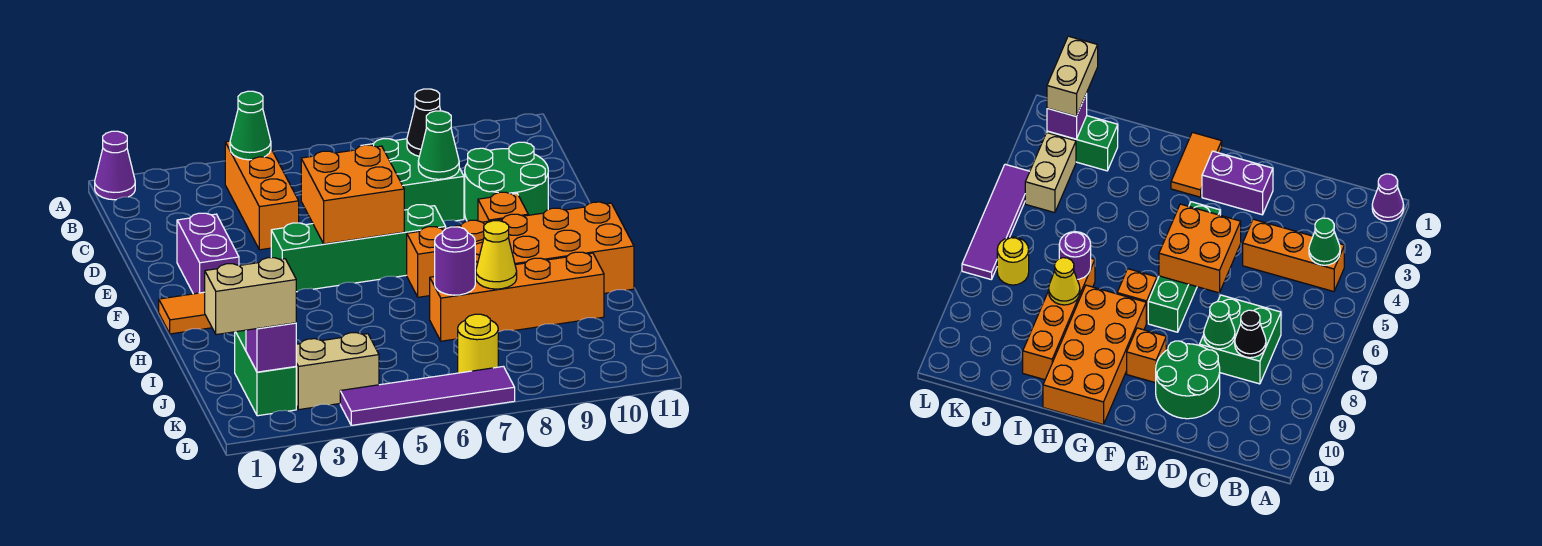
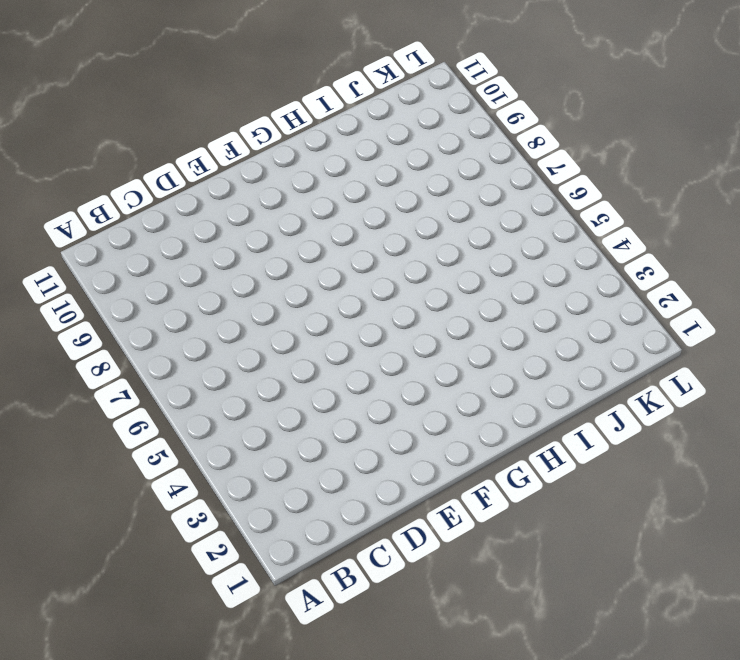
none -> purple cone A1 level 1
none -> orange brick B4:D4 level 1
none -> green brick C7:D8 level 1

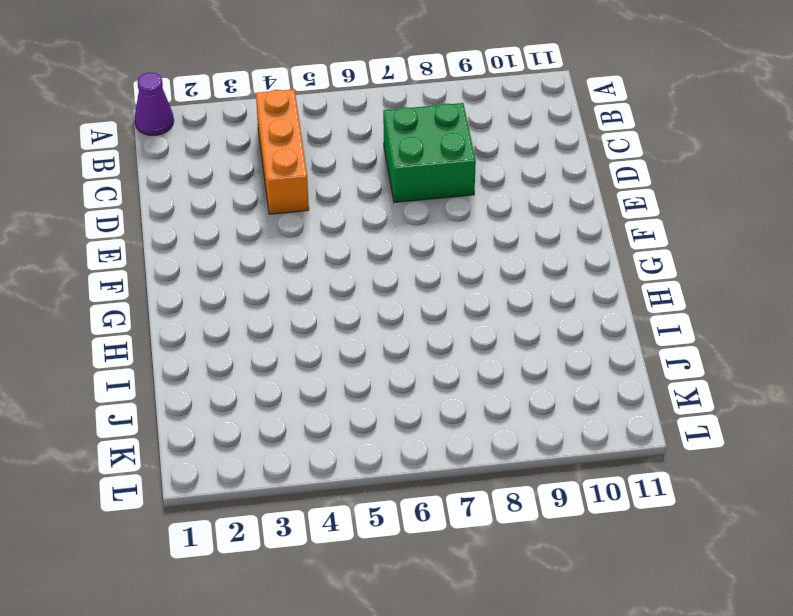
none -> green round brick D9:E10 level 1
none -> purple brick E2:F2 level 1
none -> green brick F4:F7 level 1

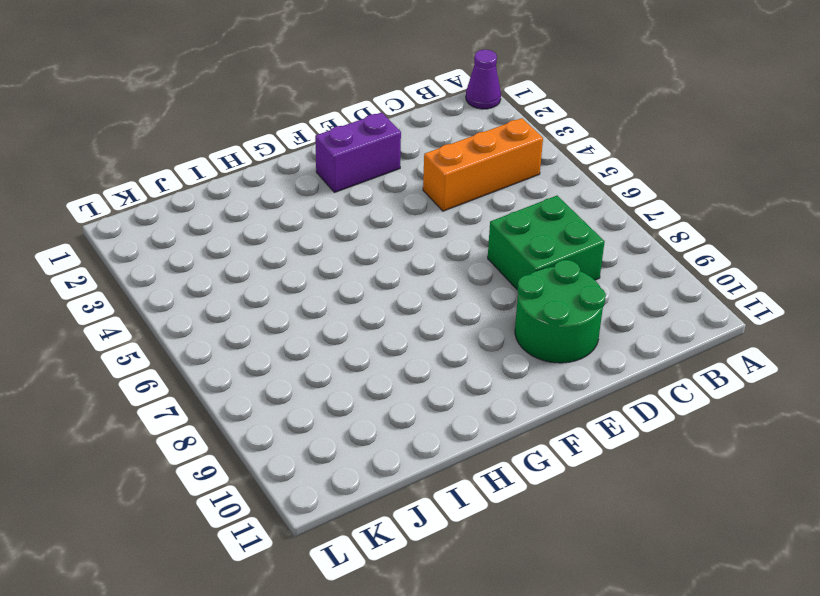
none -> green brick F4:F7 level 1
none -> orange brick F9 level 1
none -> orange tile G1:G2 level 1

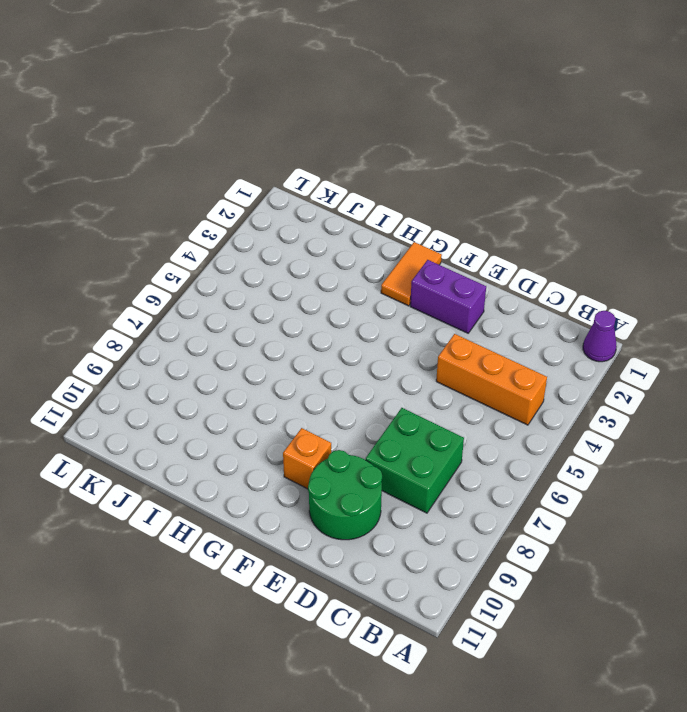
none -> green brick F4:F7 level 1
none -> orange brick G7 level 1
none -> orange brick G8:H11 level 1

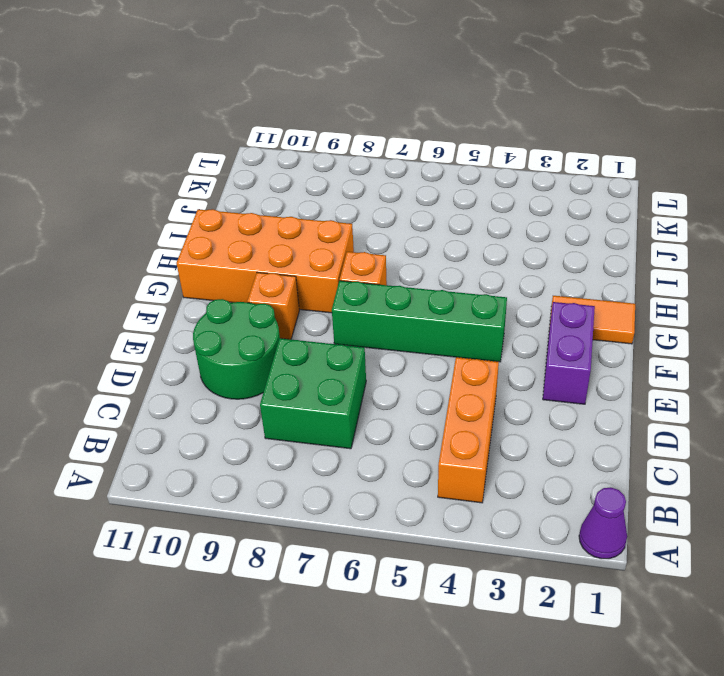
none -> orange brick I7:I10 level 1
none -> green brick J2:K2 level 1
none -> tan brick K3:K4 level 1

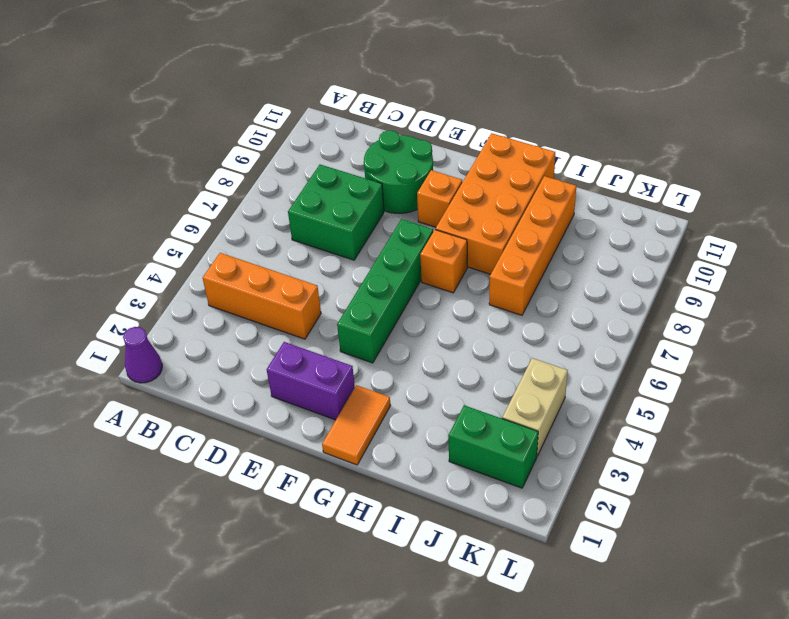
none -> yellow round brick K7 level 1
none -> purple tile L4:L7 level 1
none -> green cone B4 level 2

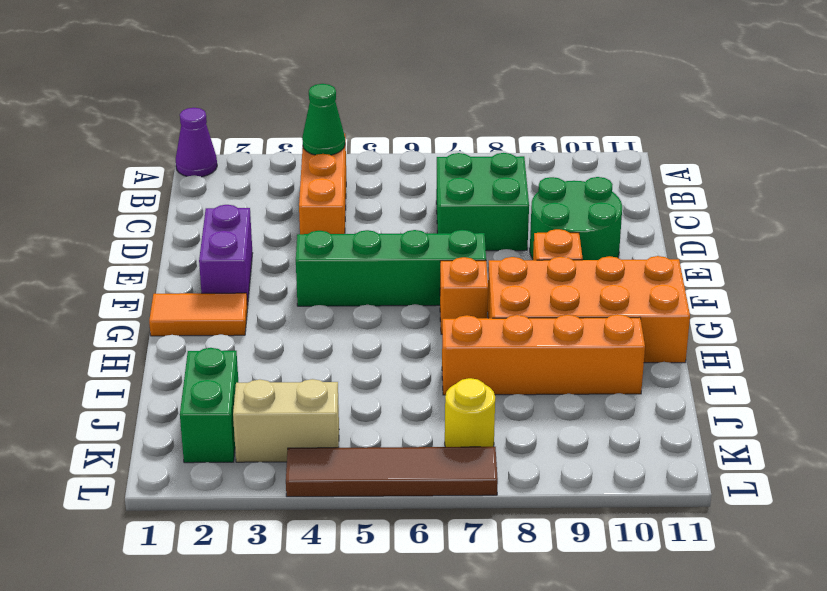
brown tile L4:L7 level 1 -> purple tile L4:L7 level 1
none -> black cone C8 level 2
none -> green cone D8 level 2
none -> orange brick E5:F6 level 2

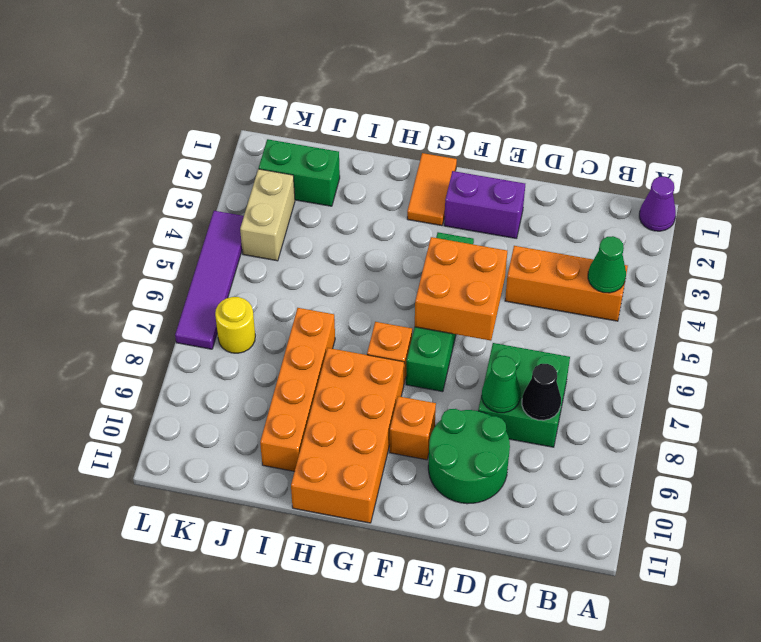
none -> purple round brick I7 level 2
none -> yellow cone I8 level 2
none -> purple brick K2 level 2

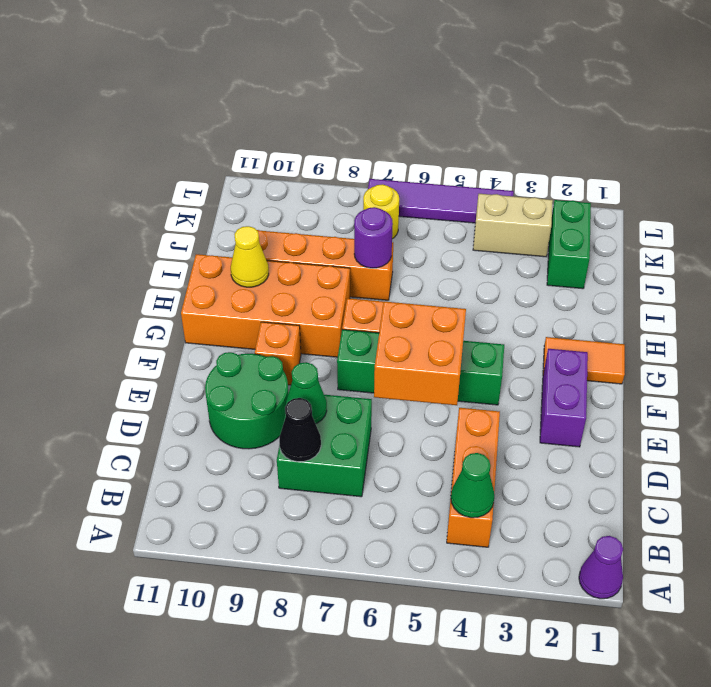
yellow cone H10 level 2 -> yellow cone I8 level 2
none -> purple brick K2 level 2
none -> tan brick K1:K2 level 3

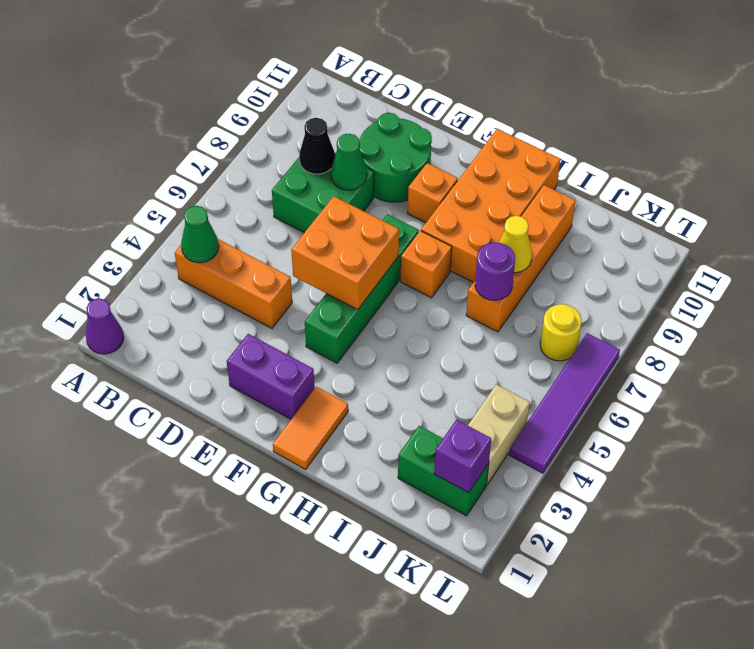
none -> tan brick K1:K2 level 3

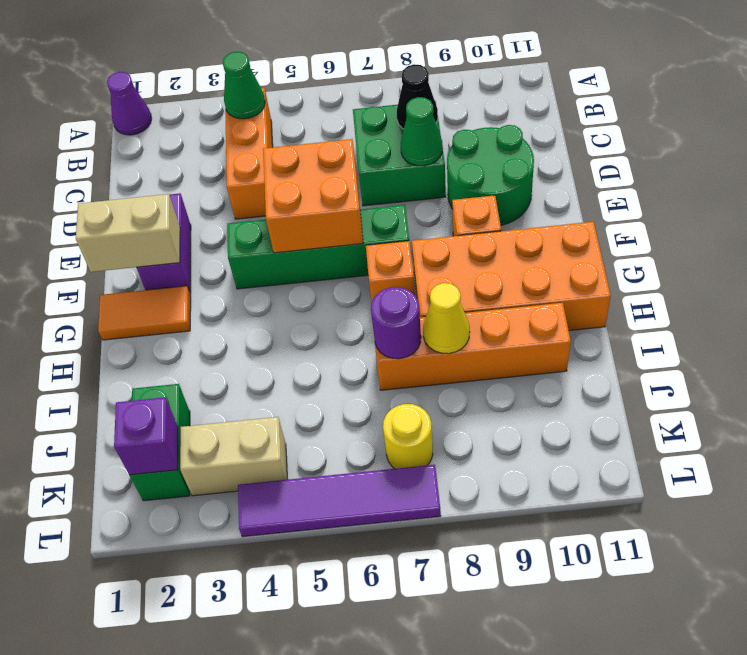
tan brick F1:F2 level 2 -> tan brick K1:K2 level 3

